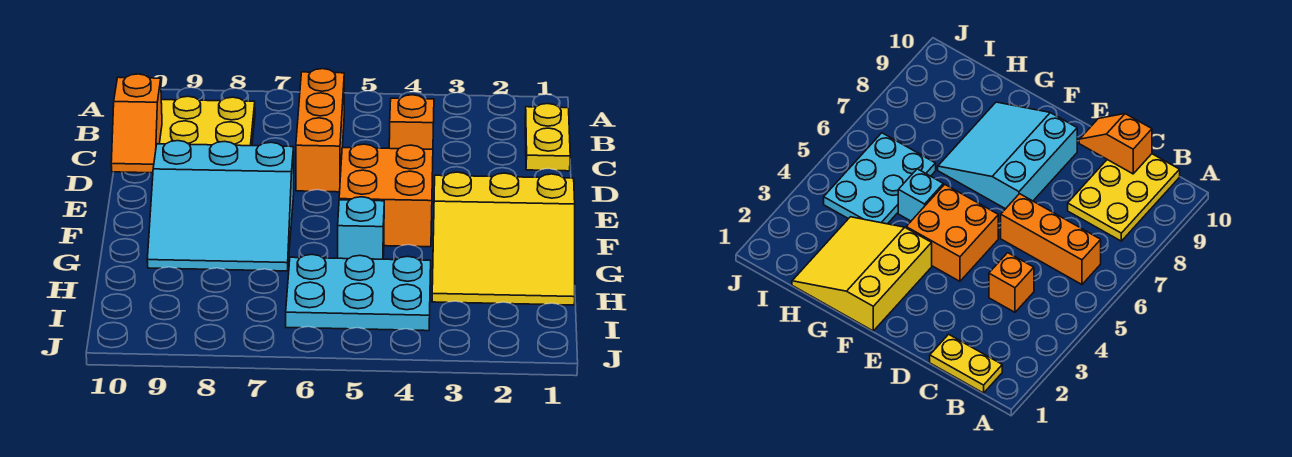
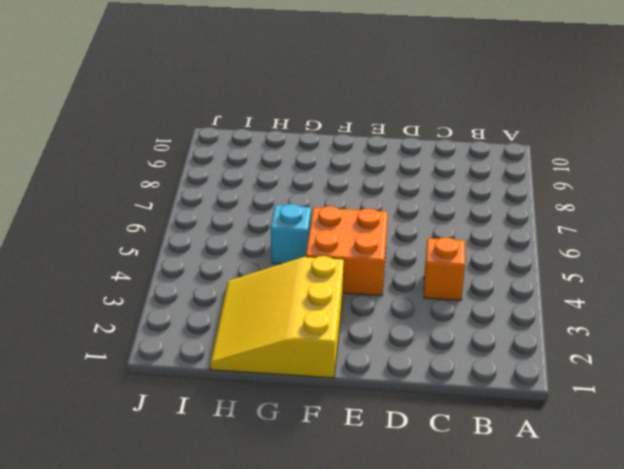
none -> yellow plate B1:C1 level 1
none -> orange brick B6:D6 level 1

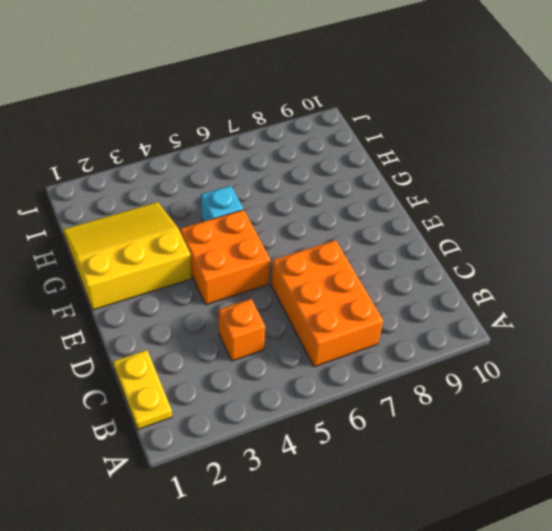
orange brick B6:D7 level 1 -> orange brick B6:D6 level 1
none -> yellow plate B8:C10 level 1
none -> cyan slope E7:G9 level 1 top E

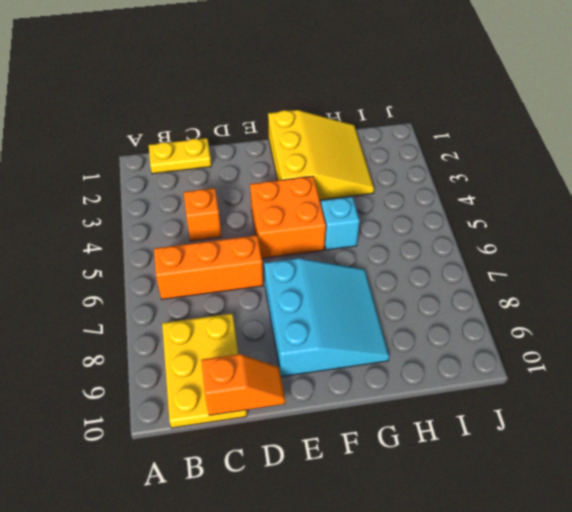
none -> cyan plate H4:I6 level 1

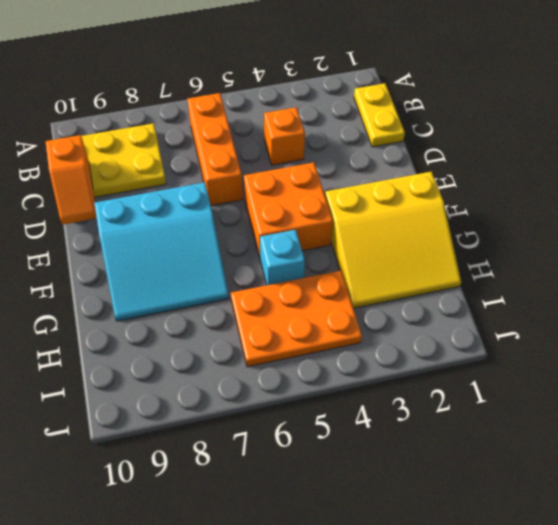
orange plate H4:I6 level 1 -> cyan plate H4:I6 level 1

